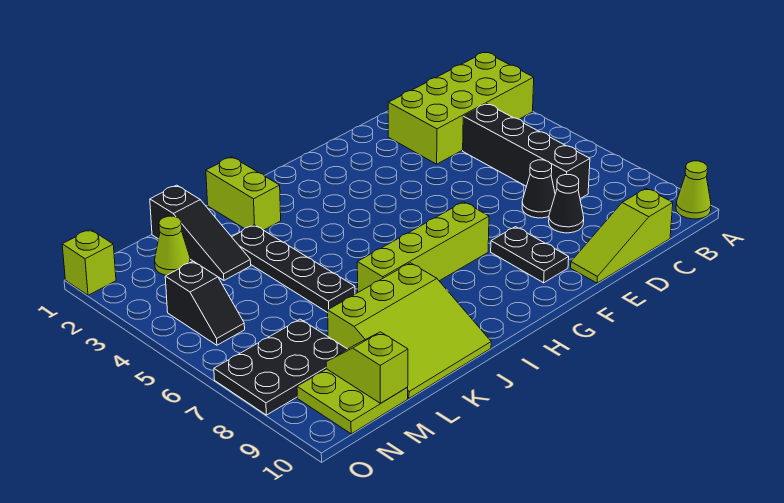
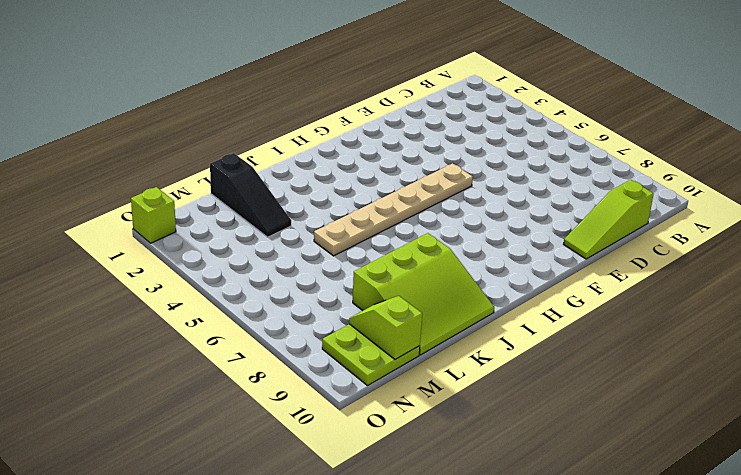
tan plate F5:K5 level 1 -> black plate K3:K6 level 1
none -> lime brick A2:D3 level 1
none -> lime cone A10 level 1
none -> black brick C4:C7 level 1

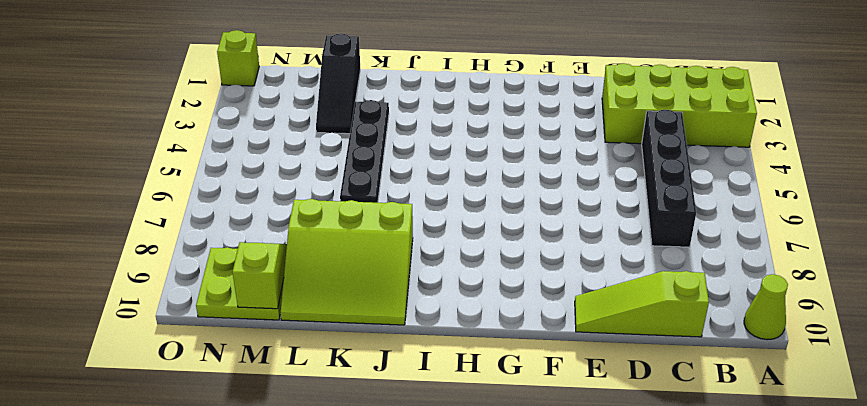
none -> black cone D7 level 1
none -> black cone D8 level 1
none -> black plate F8:F9 level 1

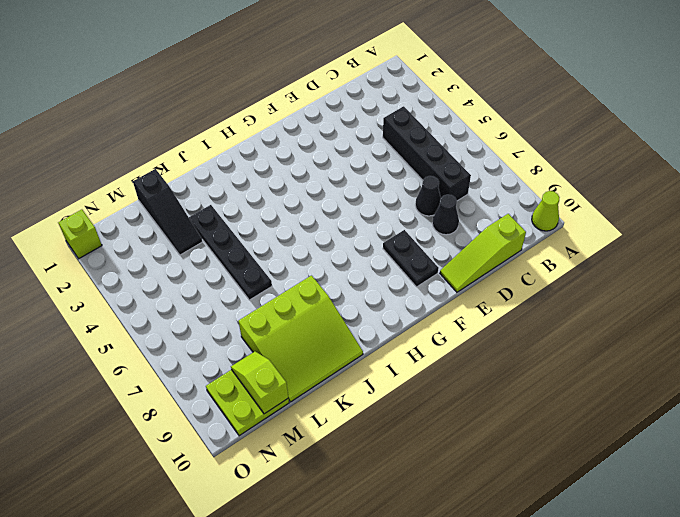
none -> lime brick A2:D3 level 1
none -> lime brick G7:J7 level 1
none -> lime brick J1:J2 level 1

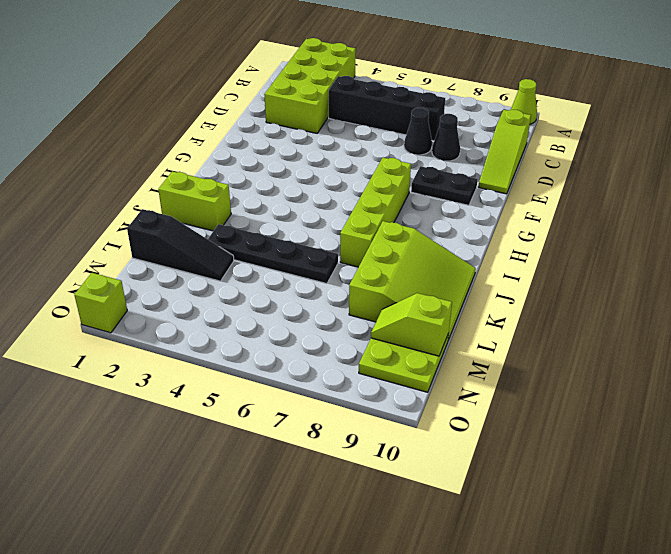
none -> lime cone M2 level 1
none -> black plate M7:O8 level 1
none -> black slope N4:N5 level 1 top 4

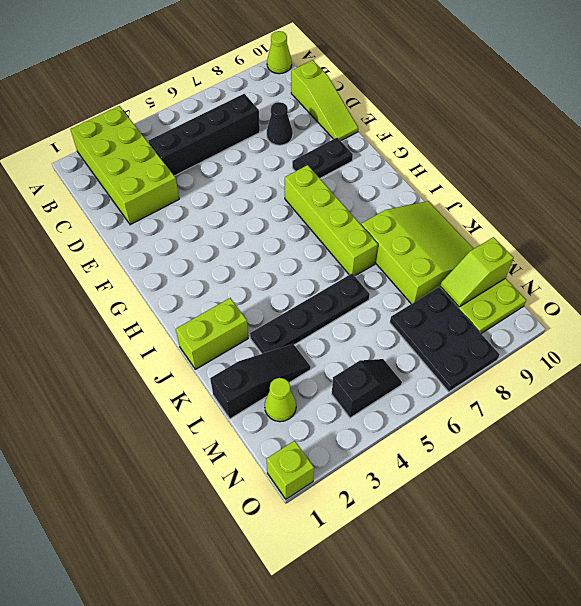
none -> black cone D7 level 1

